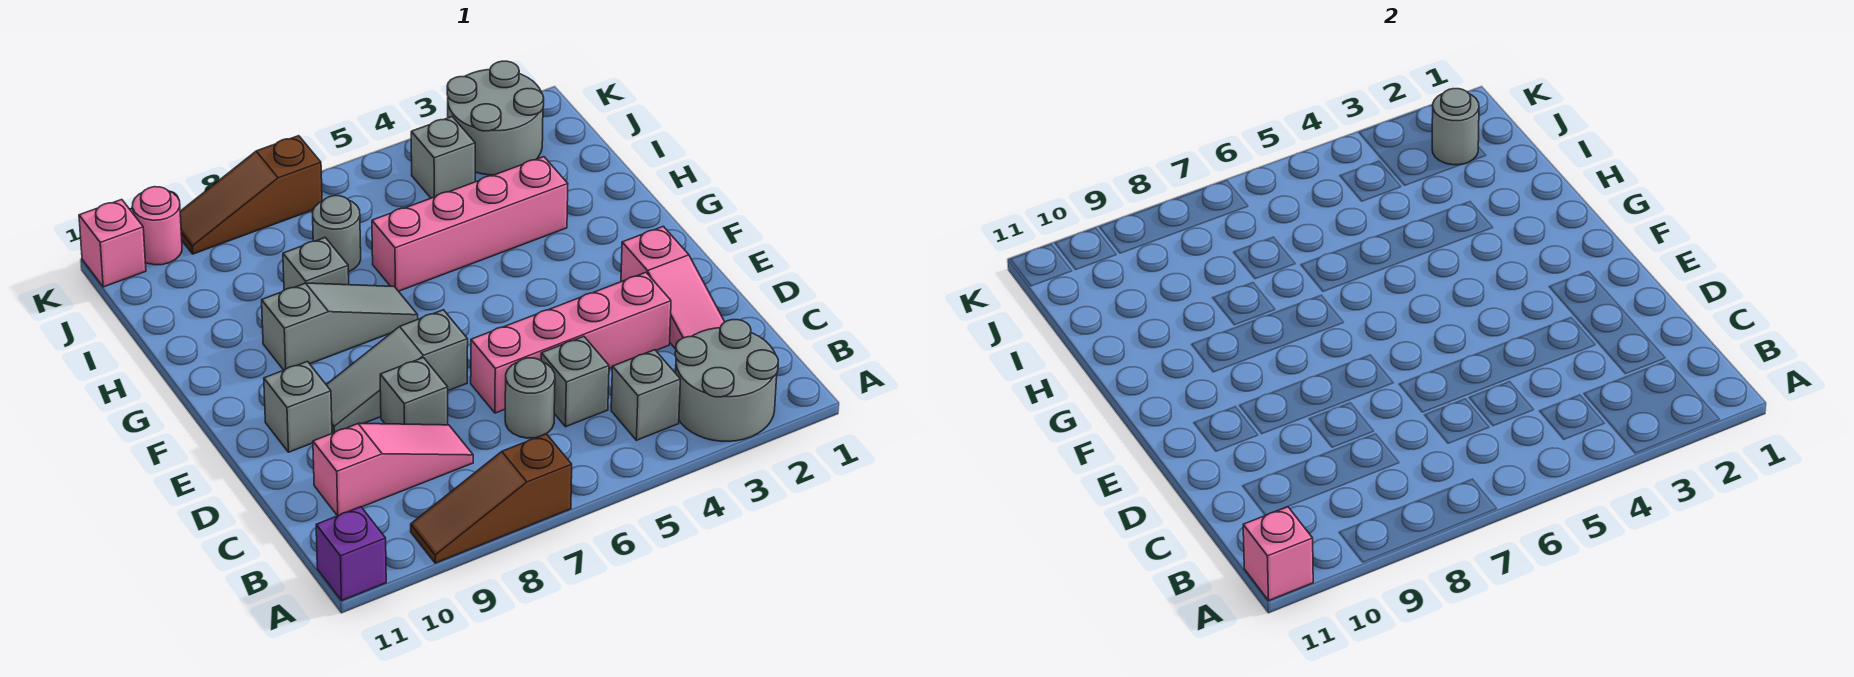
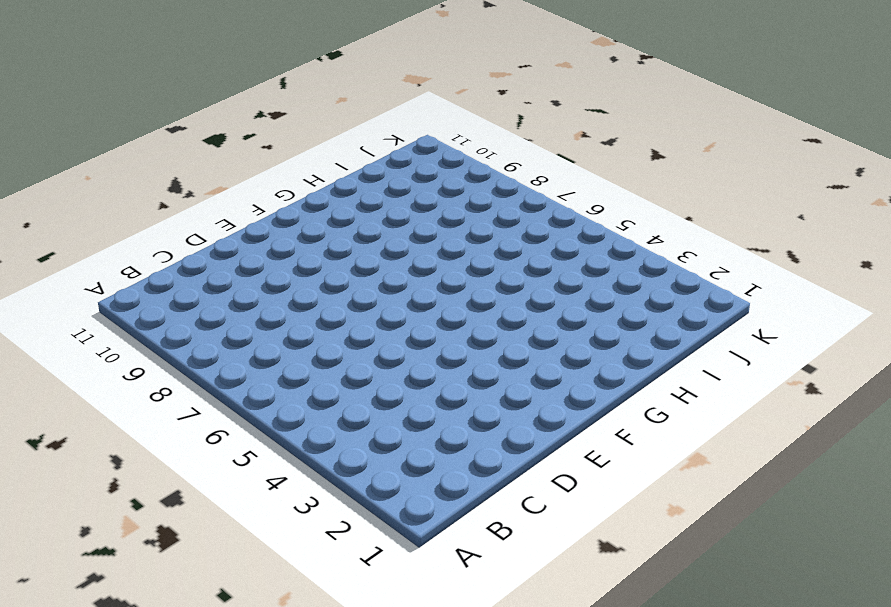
none -> grey round brick A2:B3 level 1
none -> brown slope A7:A9 level 1 top 7
none -> purple brick A11 level 1

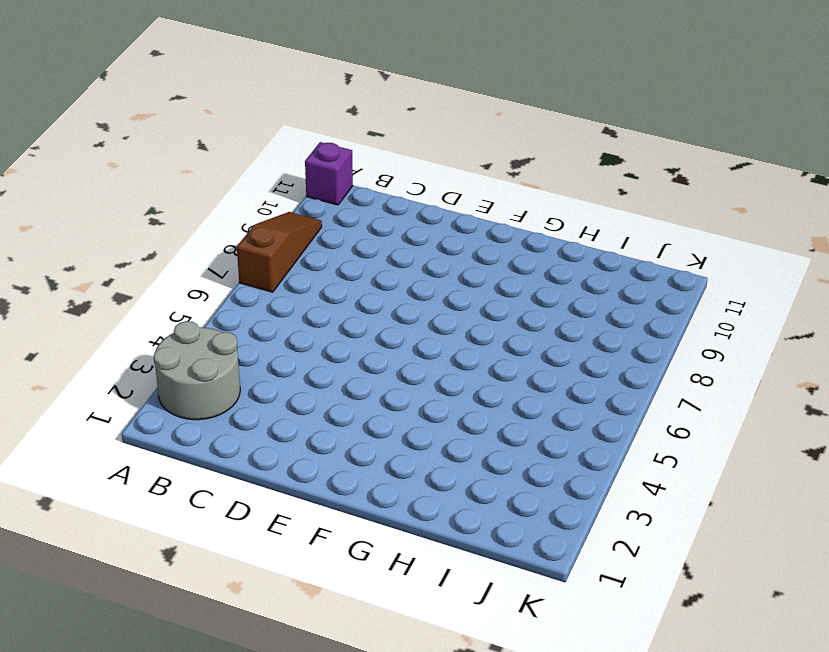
none -> grey brick B4 level 1
none -> pink slope C2:E2 level 1 top E
none -> grey brick C5 level 1

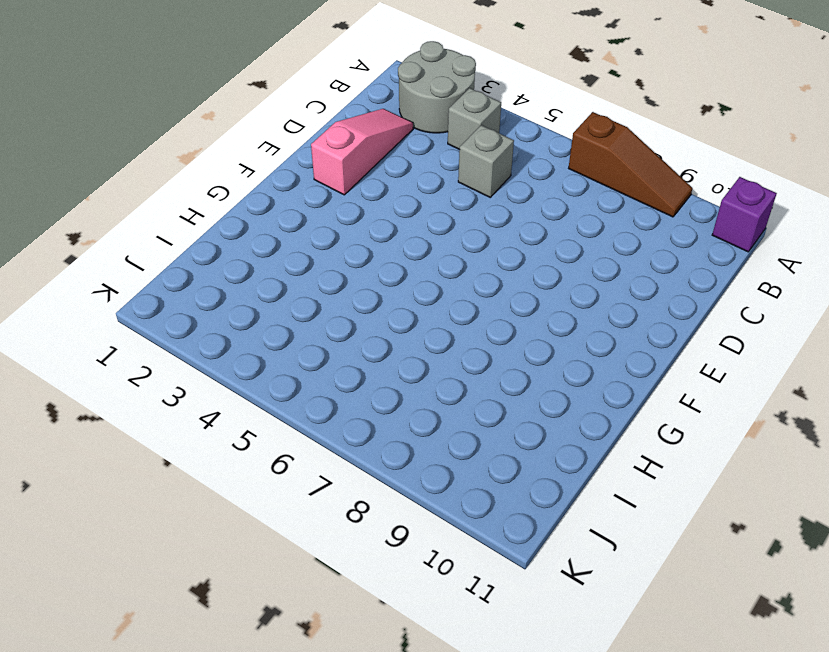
none -> grey round brick C6 level 1
none -> pink slope C8:C10 level 1 top 10
none -> pink brick D3:D6 level 1

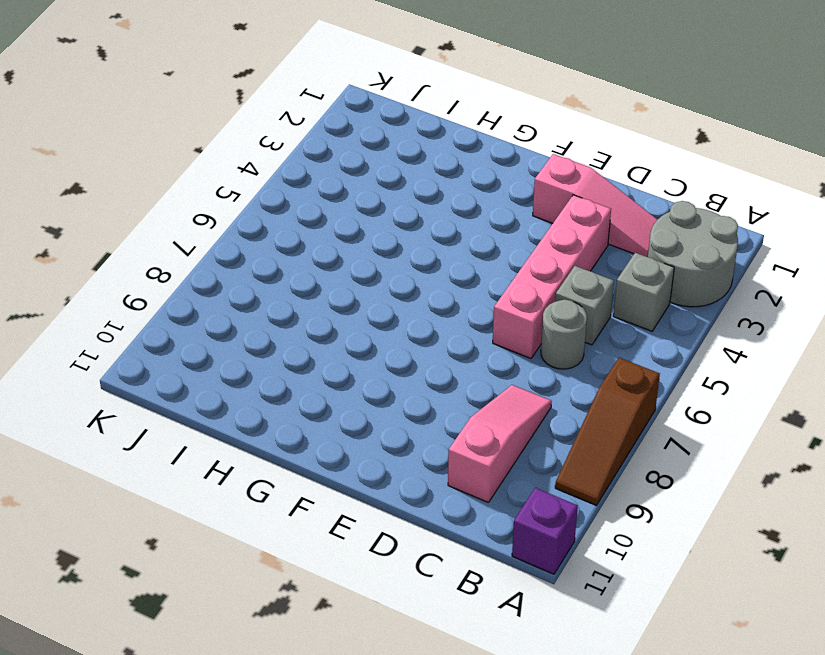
none -> grey brick D8 level 1
none -> grey slope E7:E9 level 1 top 7
none -> grey brick E10 level 1

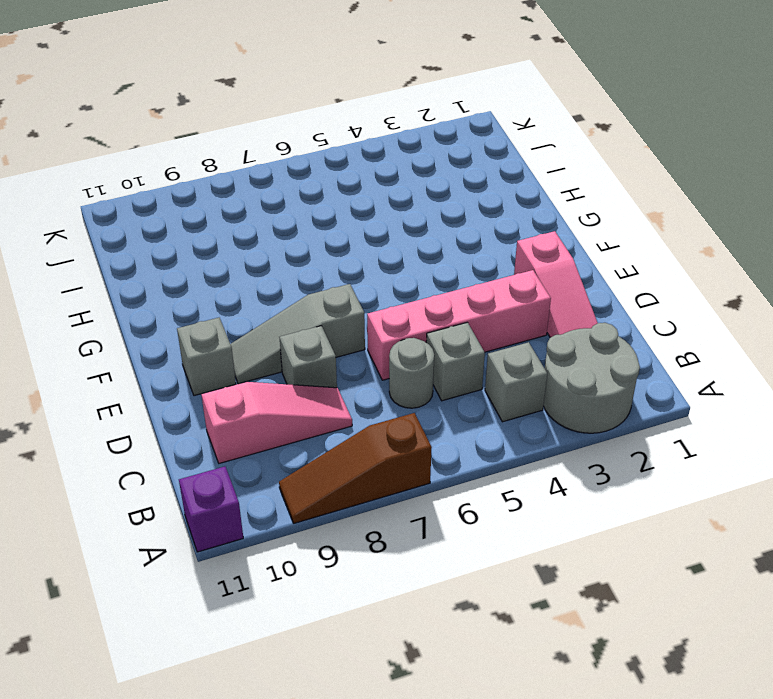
none -> grey slope G7:G9 level 1 top 9
none -> pink brick H3:H6 level 1
none -> grey brick H8 level 1

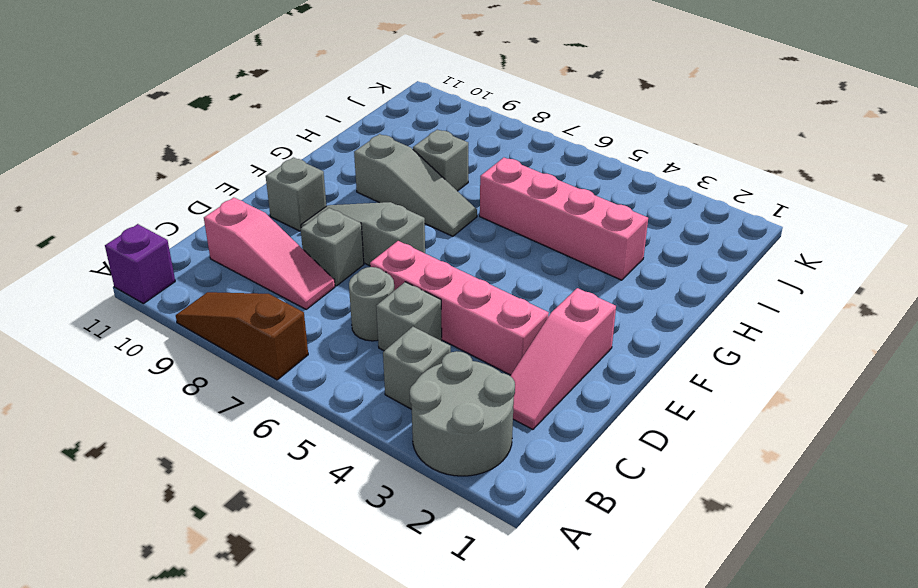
none -> grey round brick I7 level 1
none -> grey round brick J2:K3 level 1
none -> grey brick J4 level 1

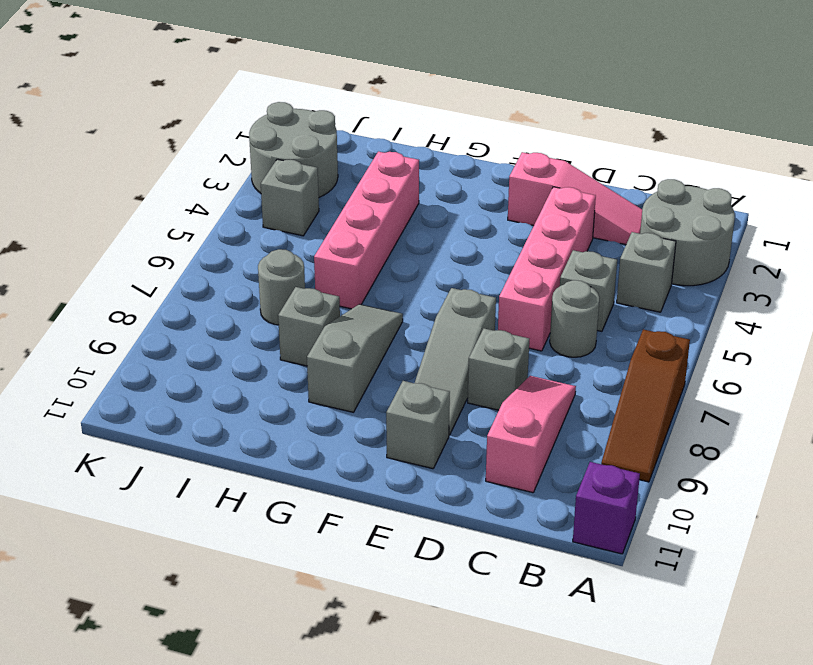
none -> brown slope K7:K9 level 1 top 7
none -> pink round brick K10 level 1
none -> pink brick K11 level 1

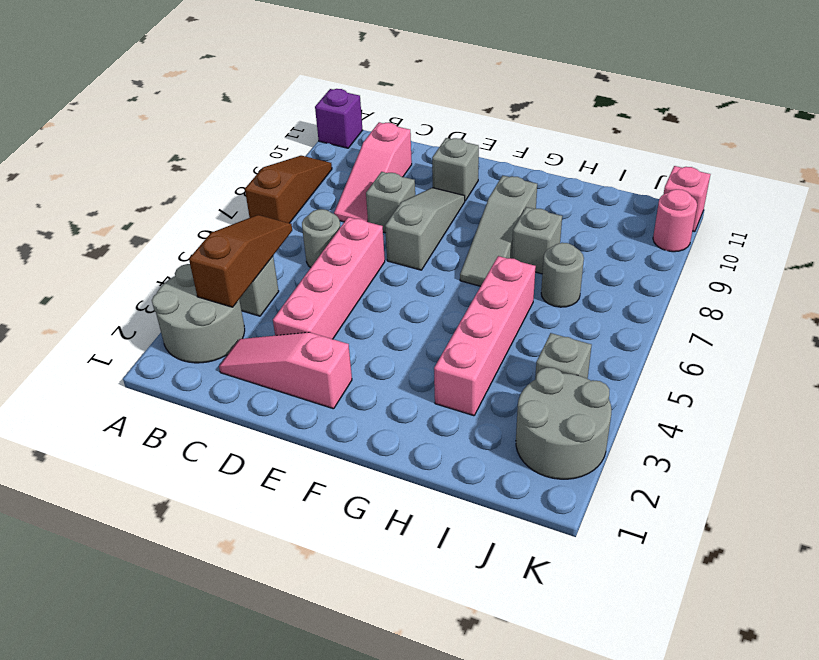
brown slope B3:B5 level 2 top 3 -> brown slope K7:K9 level 1 top 7
none -> grey brick C5 level 1
none -> pink brick A11 level 2
none -> grey round brick J2 level 2

